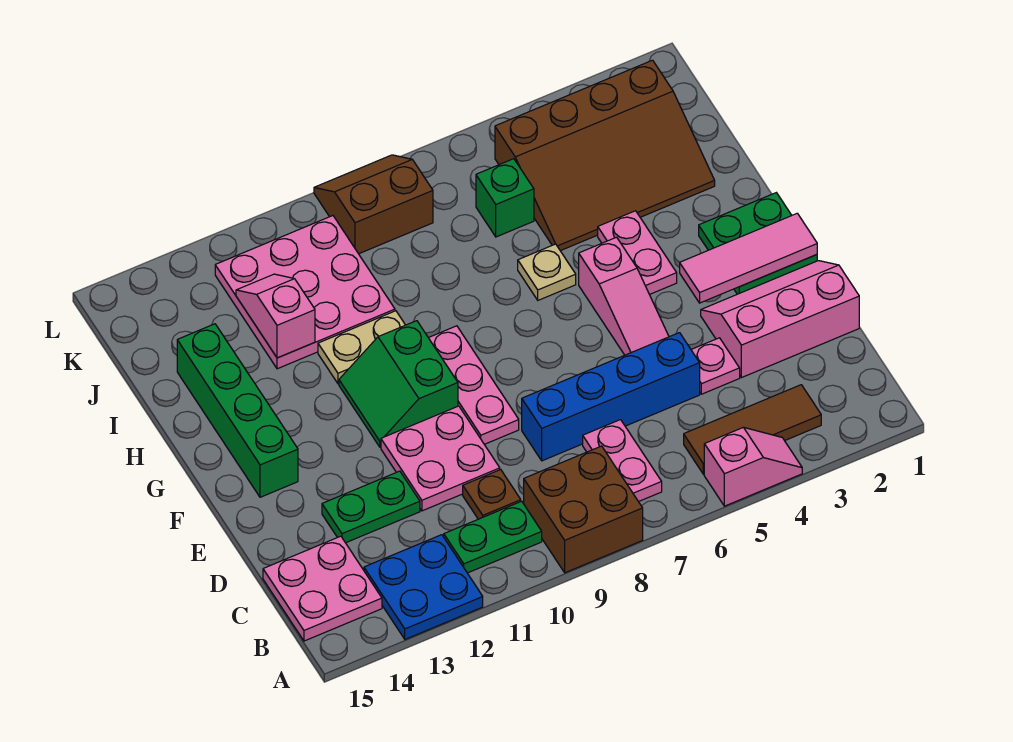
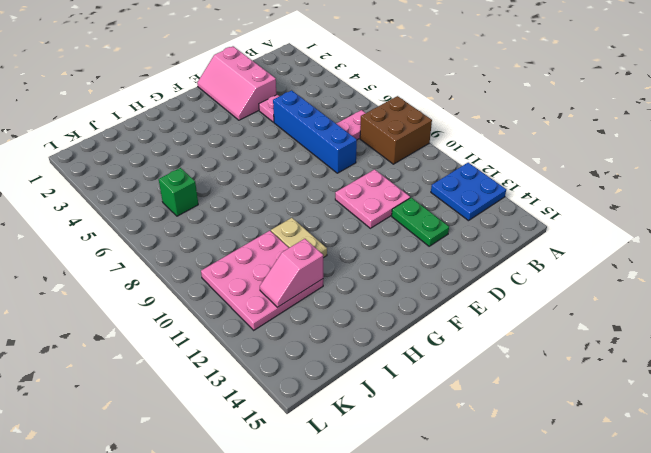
none -> pink slope A4:A5 level 1 top 5
none -> brown tile B3:B5 level 1
none -> green plate B10:B11 level 1

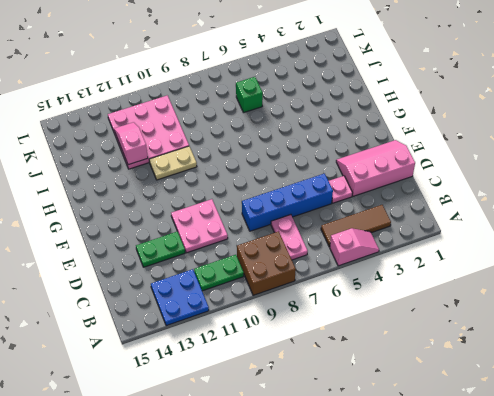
none -> pink plate B14:C15 level 1
none -> brown plate C10 level 1
none -> pink slope E5:G5 level 1 top G

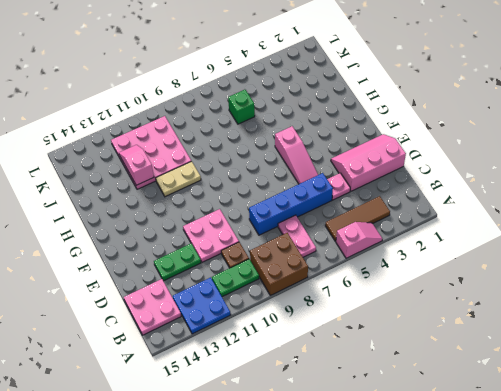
none -> pink plate E9:G9 level 1
none -> green plate F1:G2 level 1
none -> green slope F10:G11 level 1 top 10

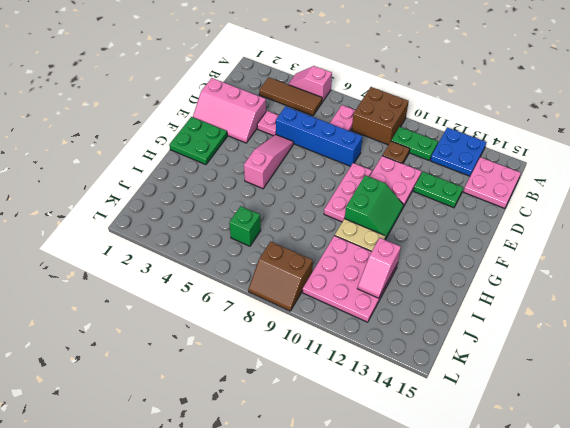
none -> green brick F14:I14 level 1
none -> pink plate G4:H4 level 1
none -> tan plate H6 level 1

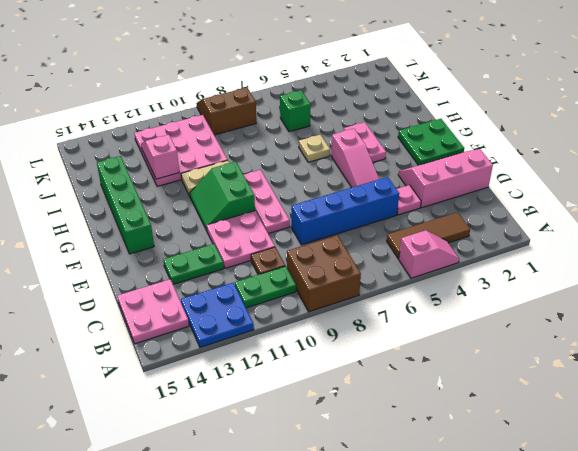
none -> pink plate B7:C7 level 1
none -> brown slope I2:K5 level 1 top K
none -> pink tile F1:F3 level 2

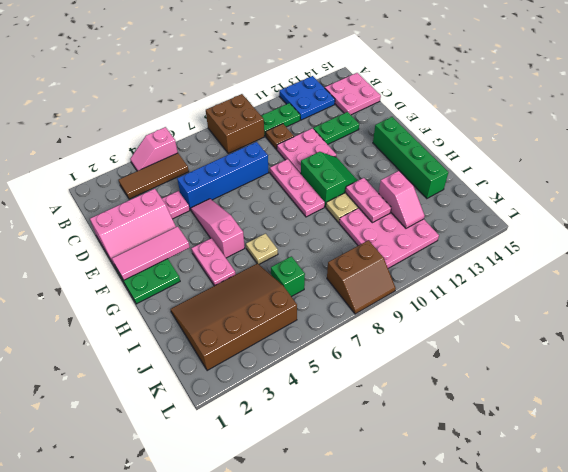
pink plate H11:I11 level 2 -> pink plate B7:C7 level 1

